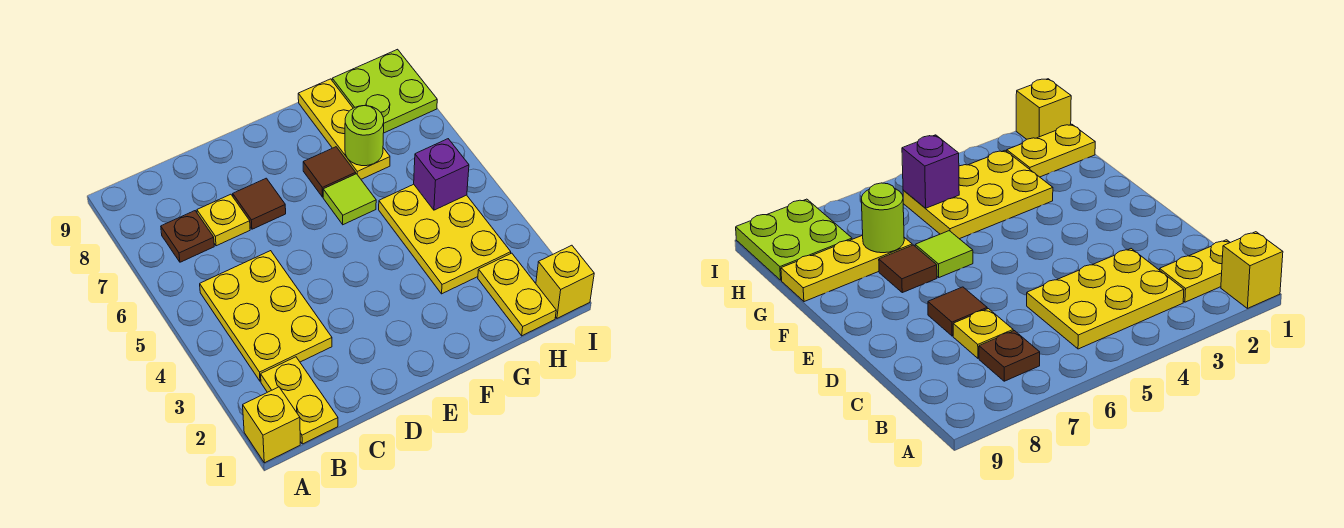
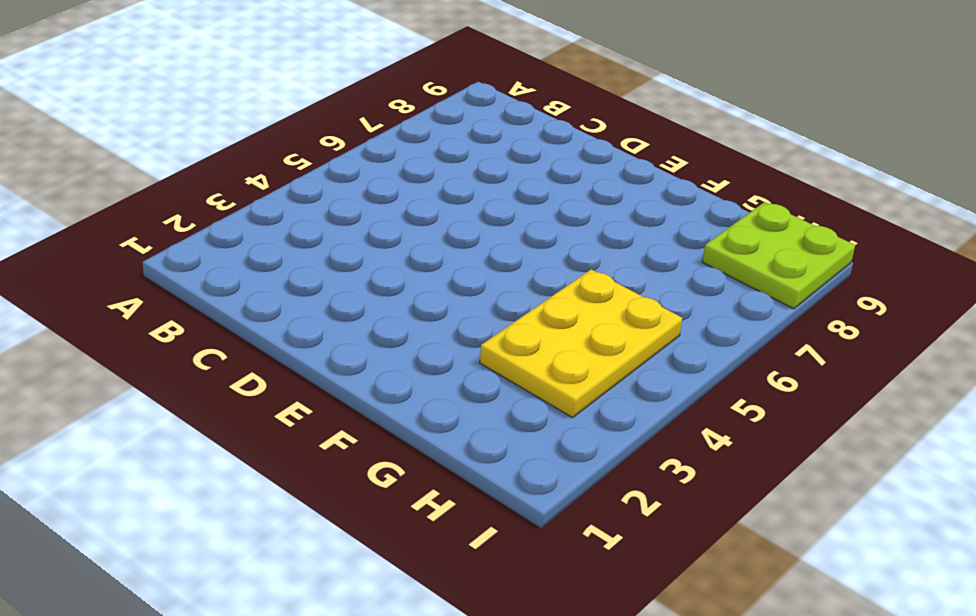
none -> yellow brick A1 level 1
none -> yellow plate B1:B2 level 1
none -> yellow plate B3:C5 level 1

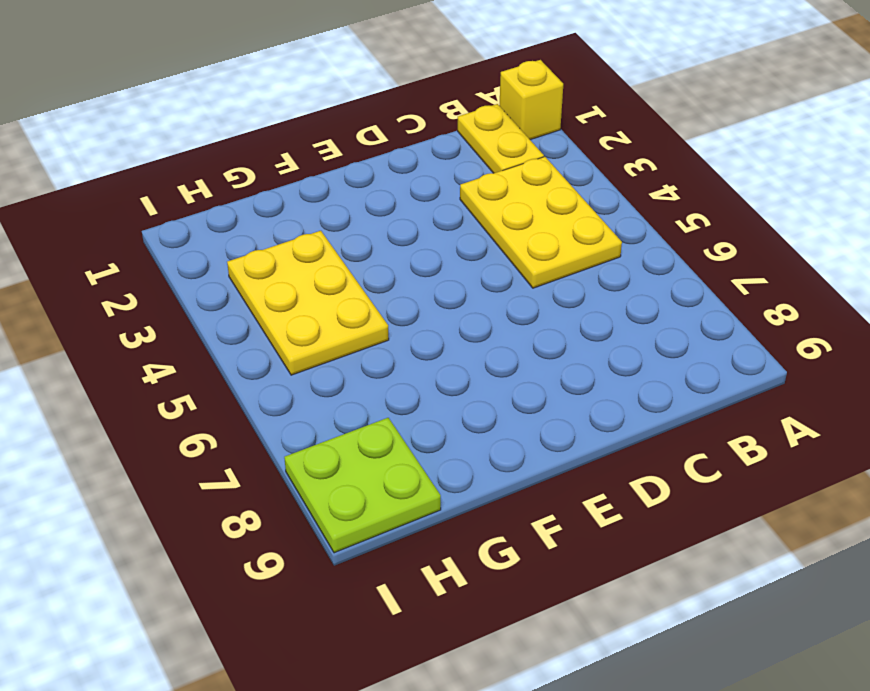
none -> brown plate B7 level 1
none -> yellow plate C7 level 1
none -> brown tile D7 level 1

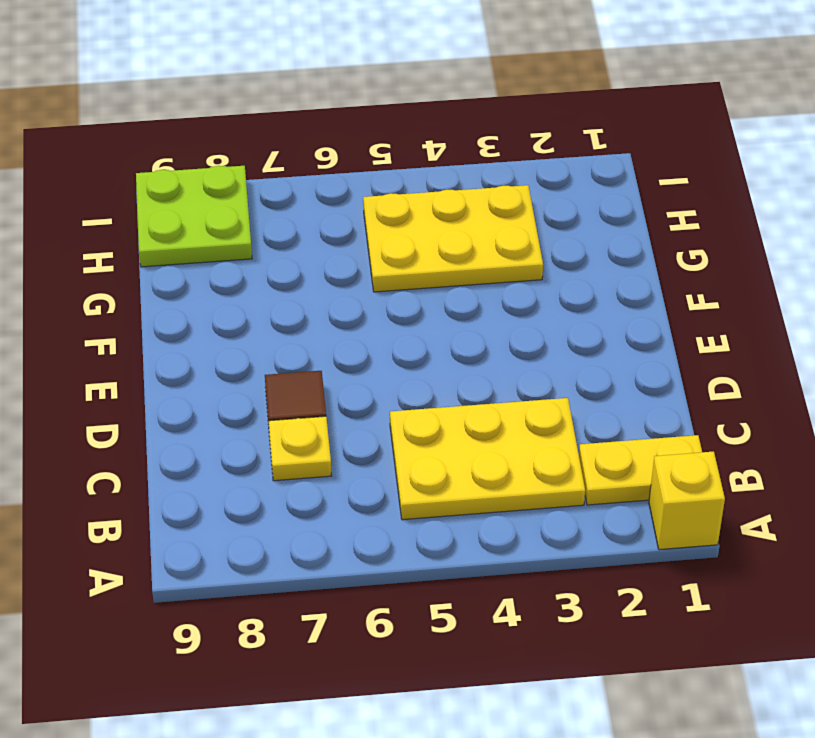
none -> brown plate B7 level 1
none -> lime tile F6 level 1
none -> brown tile F7 level 1

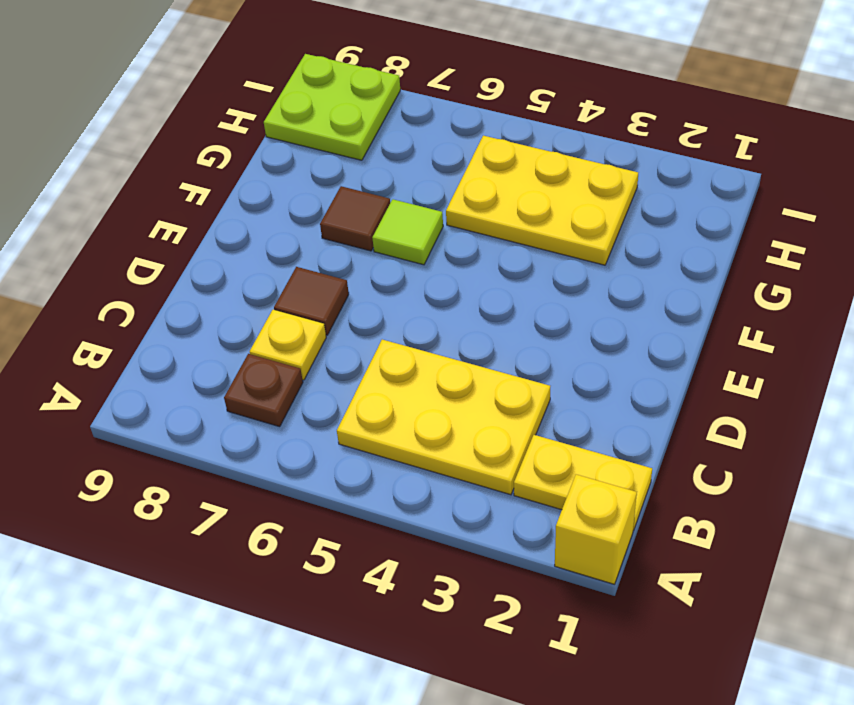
none -> yellow plate G7:G9 level 1
none -> yellow plate H1:H2 level 1
none -> yellow brick I1 level 1

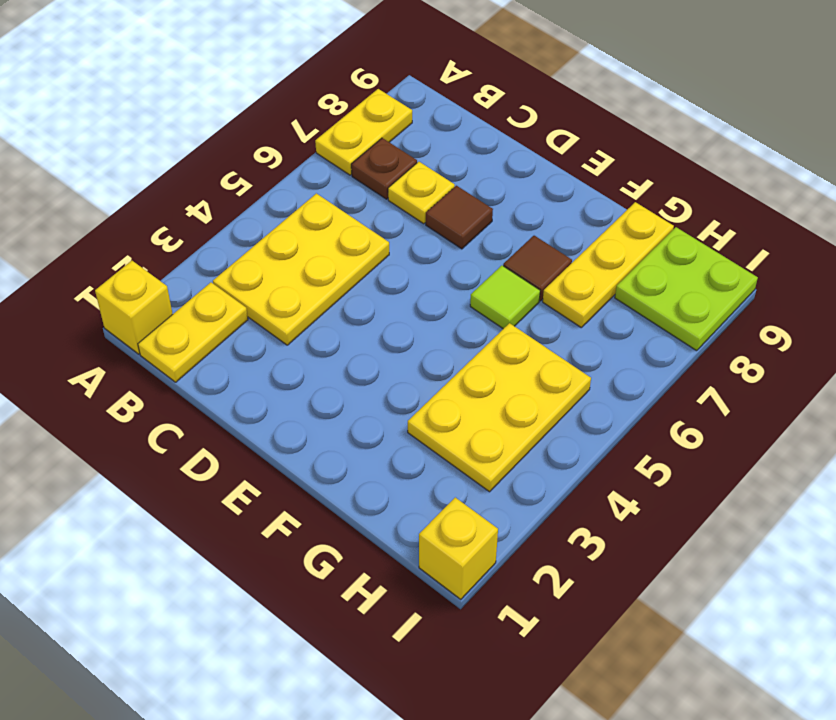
yellow plate A7:A8 level 1 -> yellow plate H1:H2 level 1
none -> lime round brick G7 level 2
none -> purple brick H5 level 2

